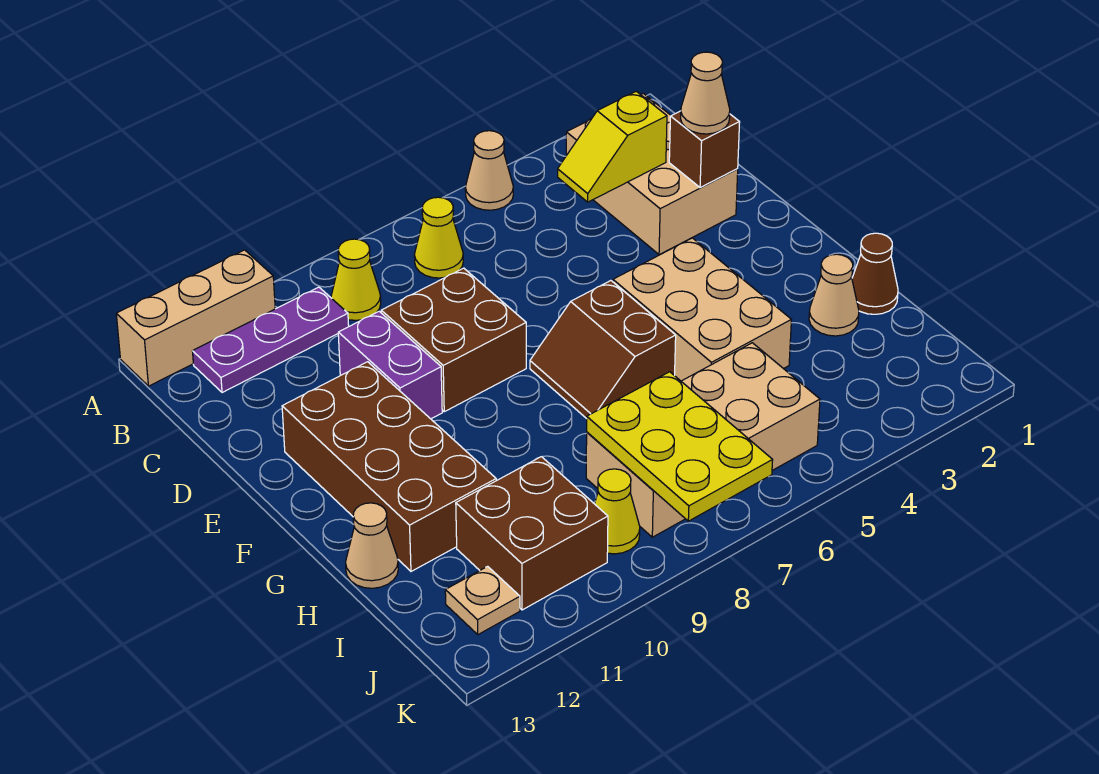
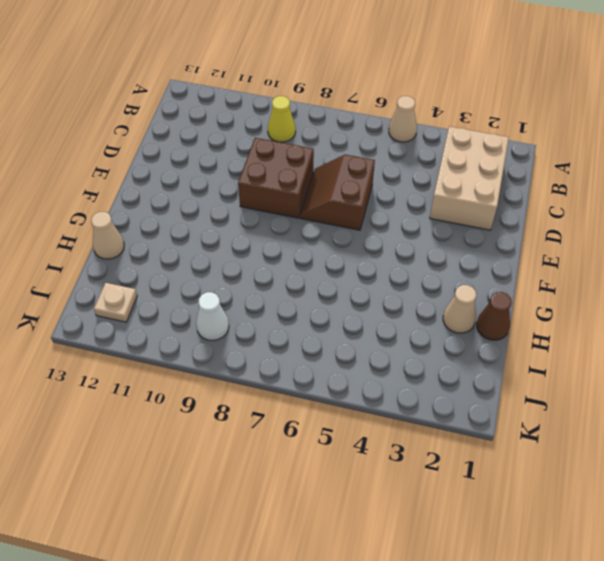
brown slope D6:E7 level 1 top 6 -> brown slope F6:G7 level 1 top 6
white cone J9 level 1 -> yellow cone J9 level 1
none -> tan brick A11:A13 level 1
none -> yellow cone B7 level 1
none -> purple plate B10:B12 level 1

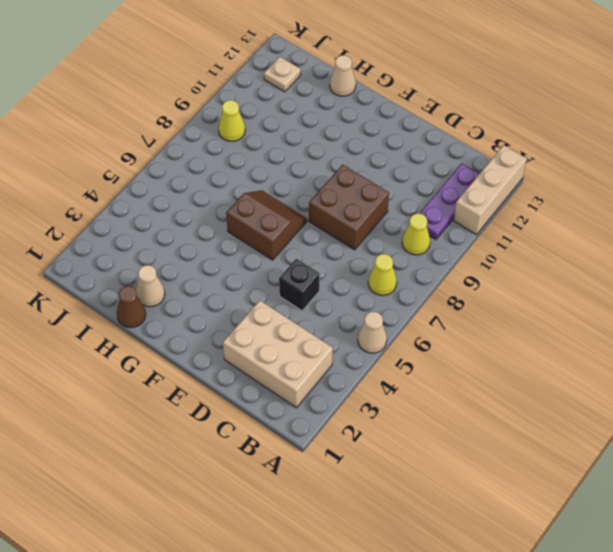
black brick D5 level 1 -> none
none -> purple brick D10:E10 level 1
none -> brown brick E11:H12 level 1
none -> tan brick F4:H5 level 1

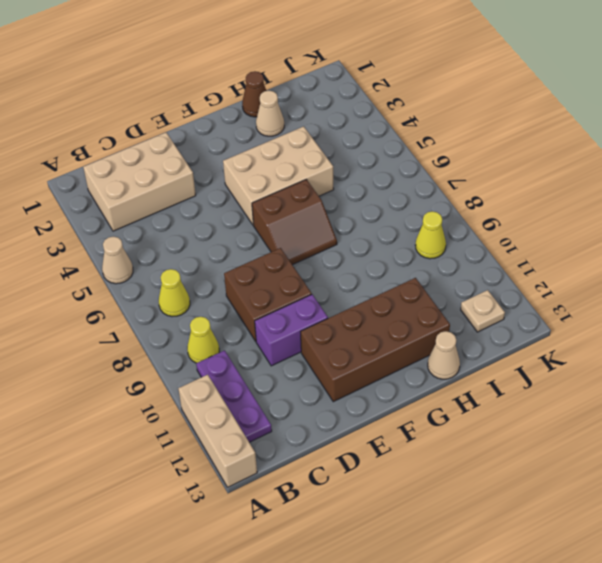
none -> tan brick I5:J8 level 1
none -> brown brick I10:J11 level 1
none -> yellow slope C3:C4 level 2 top 3

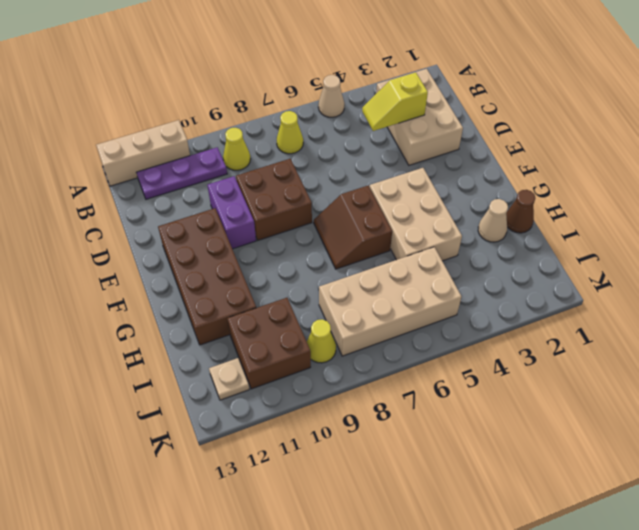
none -> tan cone H13 level 1
none -> brown brick D2 level 2
none -> yellow plate I7:K8 level 2

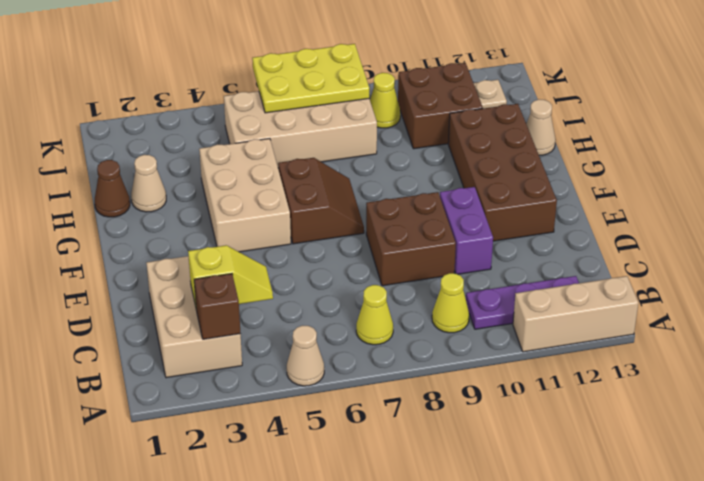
brown brick B3 level 2 -> brown brick D2 level 2
yellow plate J6:K8 level 2 -> yellow plate I7:K8 level 2
none -> tan cone D2 level 3

